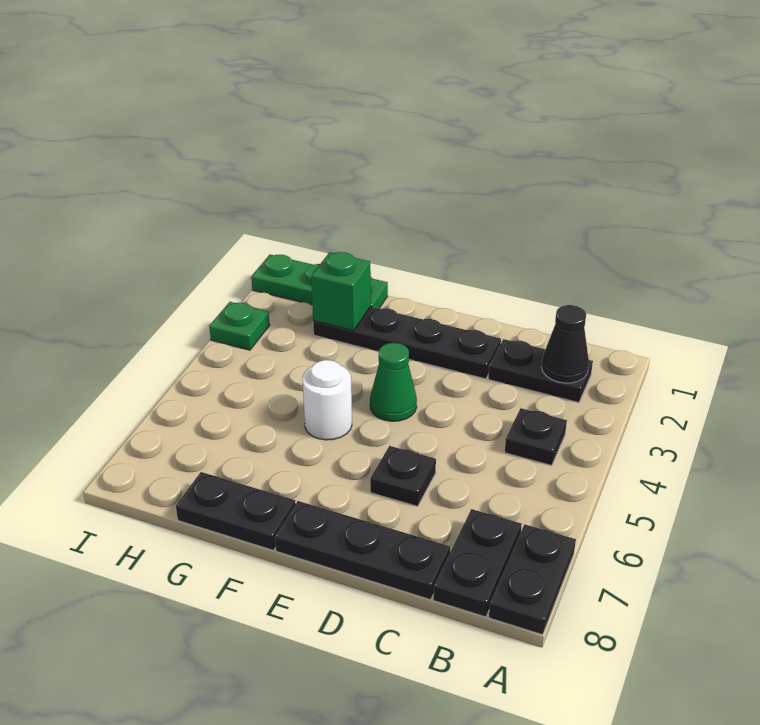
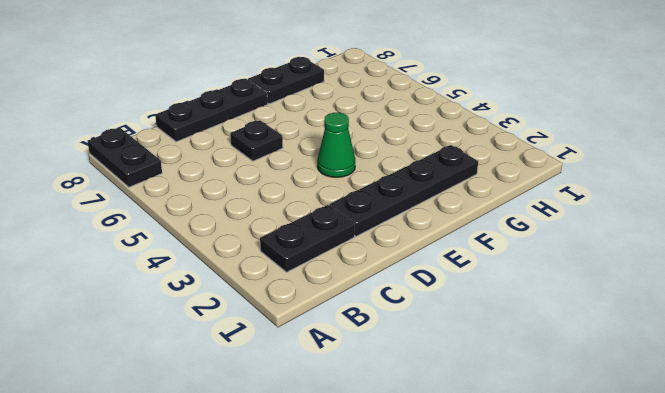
none -> black plate B4 level 1
none -> black plate B7:B8 level 1
none -> white round brick F5 level 1

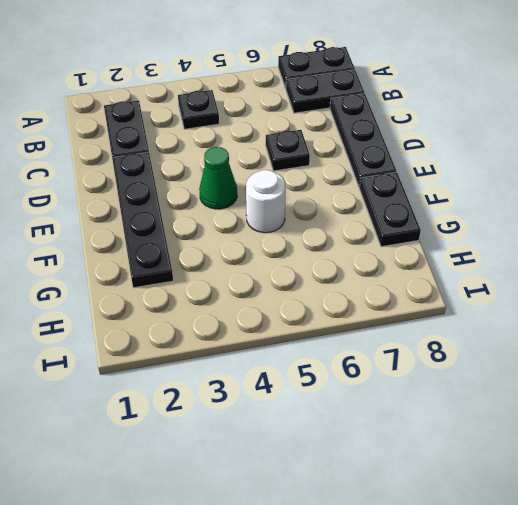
none -> green plate G1:I1 level 1
none -> green plate I3 level 1
none -> black cone B2 level 2

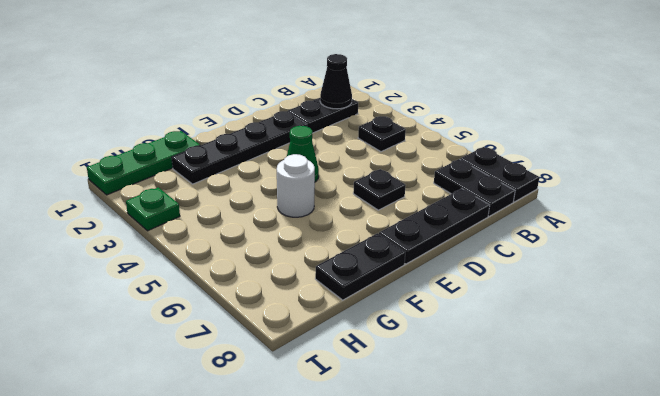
none -> green brick G2 level 2

